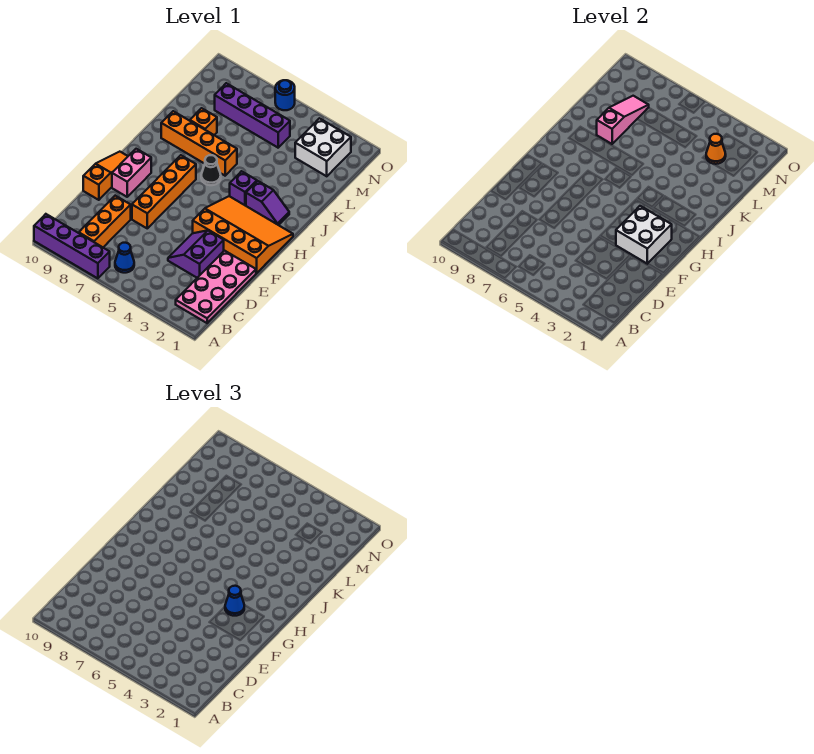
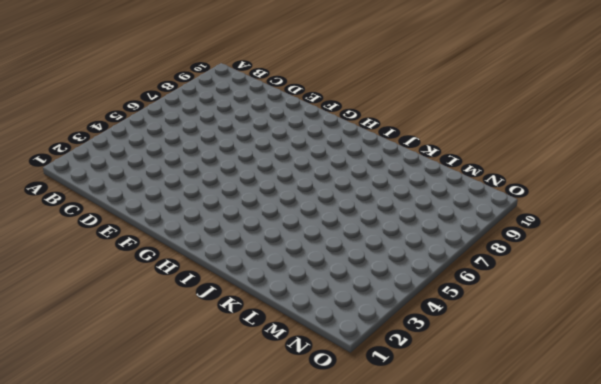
none -> purple brick A7:A10 level 1
none -> pink plate B1:E2 level 1
none -> blue cone B6 level 1

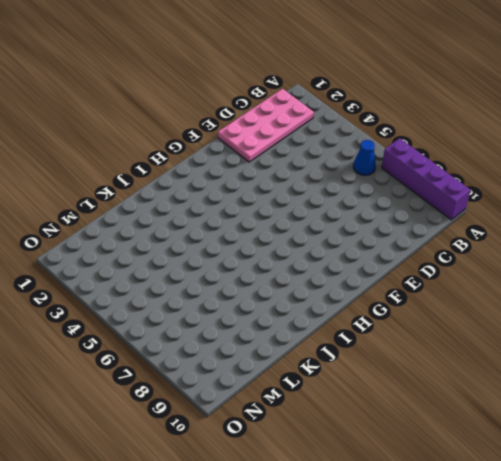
none -> orange brick B8:D8 level 1
none -> purple slope D3:E4 level 1 top 3
none -> orange brick E7:H7 level 1

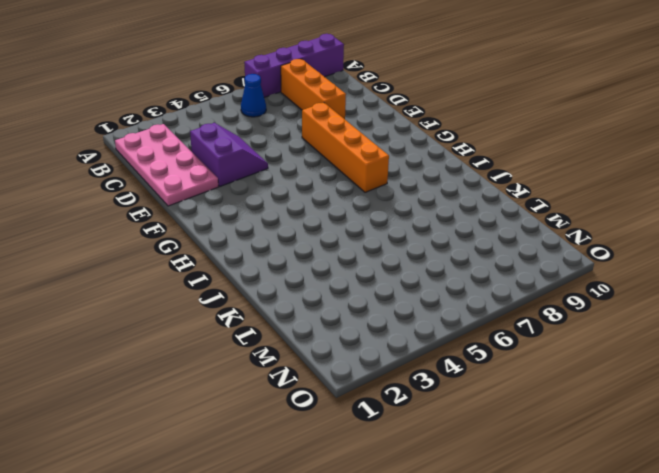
none -> orange slope E10:G10 level 1 top E
none -> orange slope F1:H4 level 1 top F
none -> pink brick F9:G9 level 1

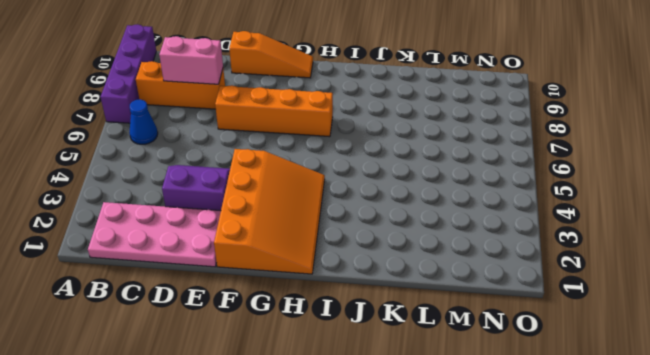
pink brick C8:D8 level 2 -> pink brick F9:G9 level 1
none -> purple slope I2:I3 level 1 top 3
none -> purple brick I4 level 1
none -> black cone I6 level 1

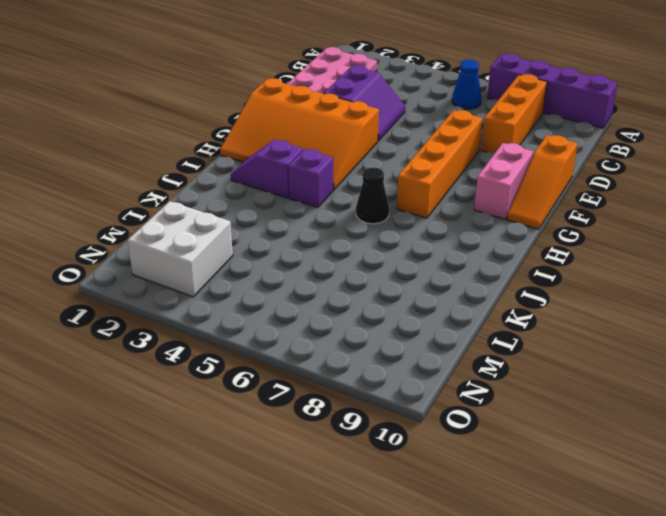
none -> orange brick J6:J9 level 1
none -> orange brick K8 level 1
none -> purple brick M5:M8 level 1

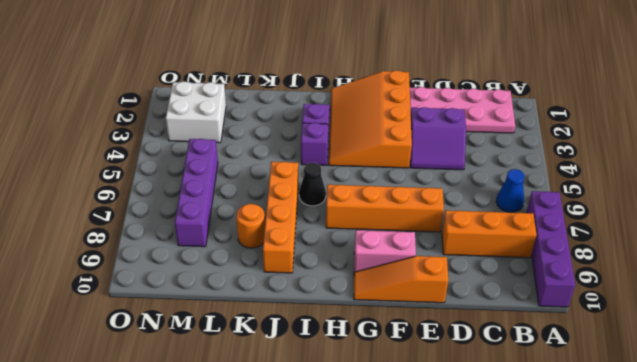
orange round brick K8 level 1 -> orange brick K8 level 1
none -> blue round brick O6 level 1
none -> white brick F2:G3 level 2
none -> pink slope K8:M8 level 2 top K

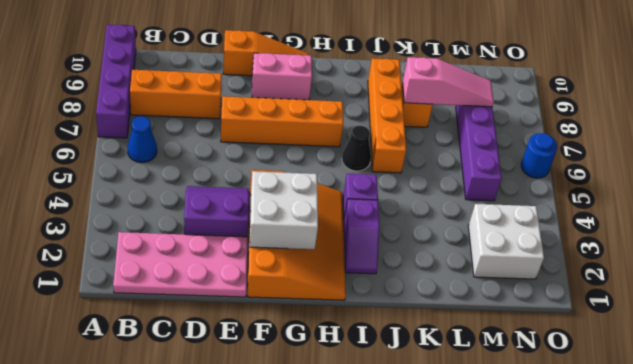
none -> orange cone M3 level 2
none -> blue cone G3 level 3

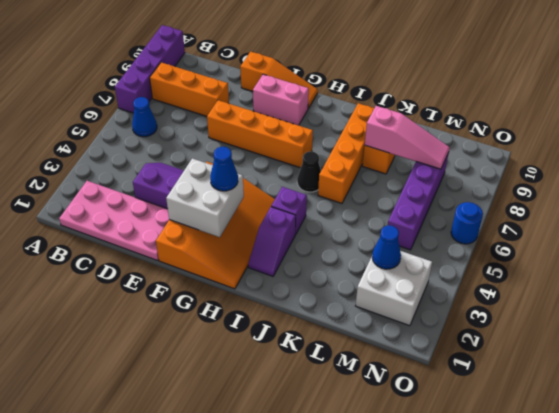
blue cone M3 level 2 -> orange cone M3 level 2

